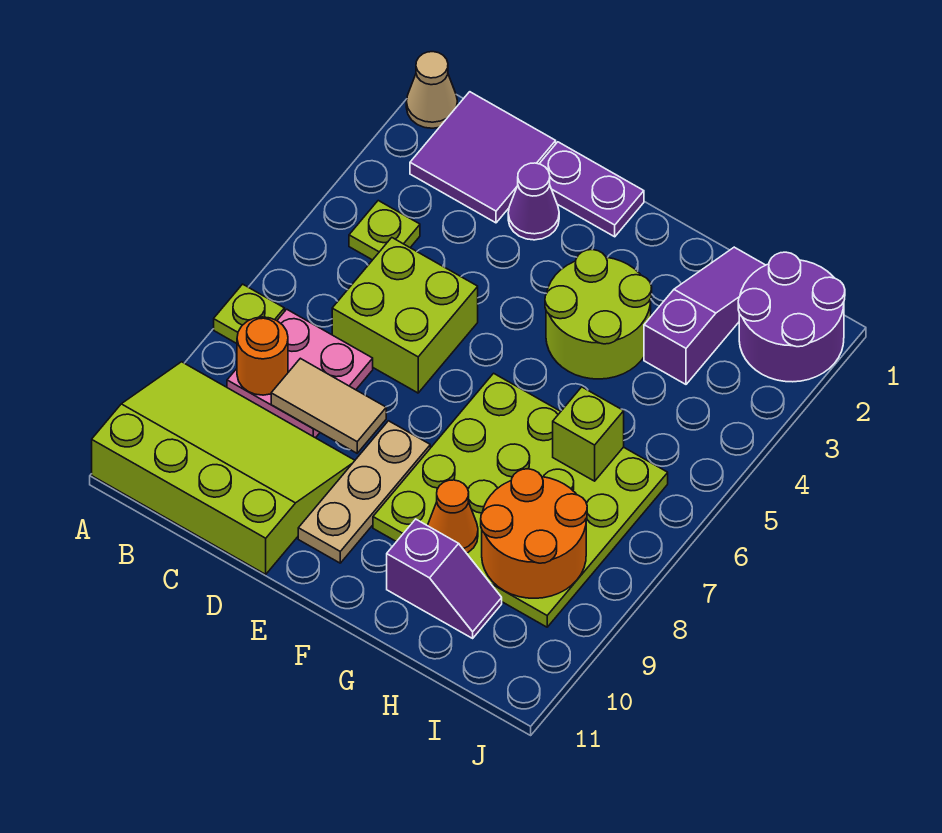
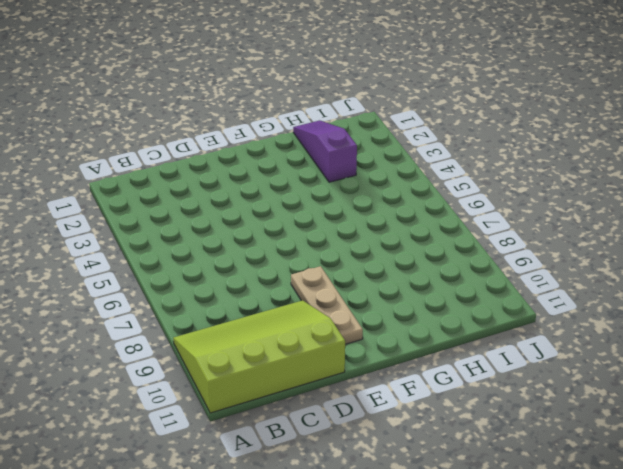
none -> tan cone A1 level 1
none -> lime plate A7 level 1
none -> purple tile B1:C2 level 1

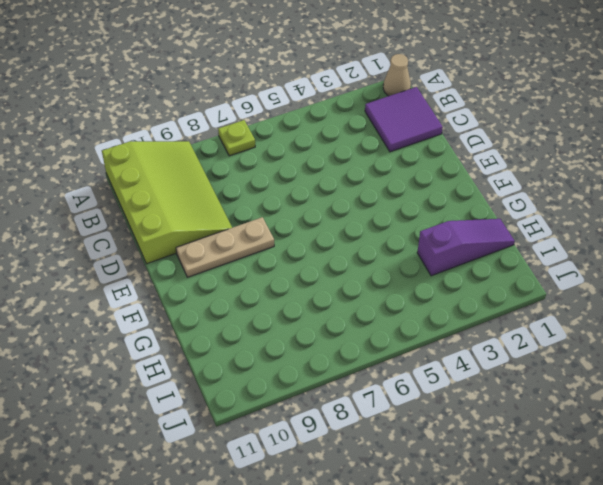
none -> lime plate B4 level 1
none -> pink plate B7:C8 level 1
none -> lime brick C5:D6 level 1

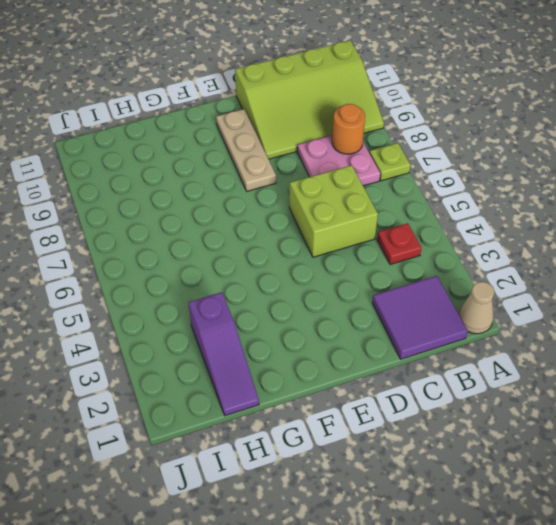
red plate B4 level 1 -> lime plate B4 level 1
none -> purple plate D1:E1 level 1
none -> purple cone D2 level 1
none -> lime round brick F3:G4 level 1

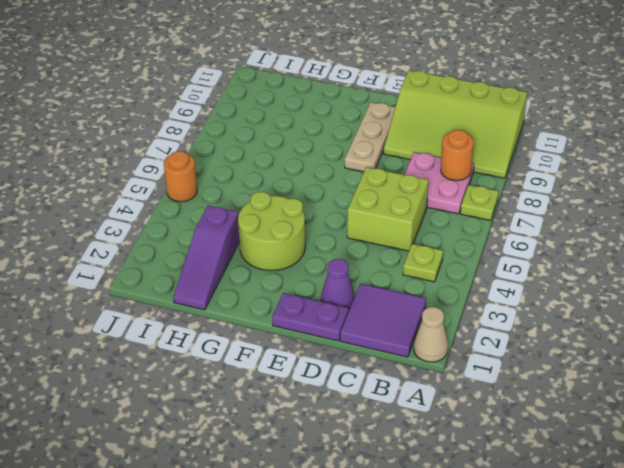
orange round brick J5 level 1 -> none
none -> lime plate F6:I9 level 1
none -> purple slope G10:H10 level 1 top G
none -> purple round brick I1:J2 level 1

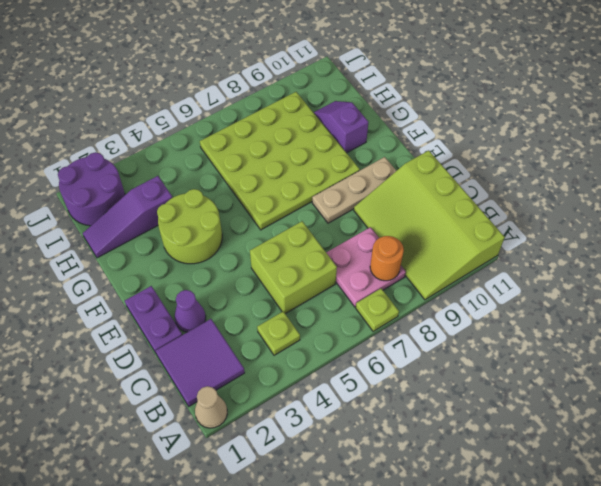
none -> tan tile C8:D8 level 2
none -> orange cone G9 level 2
none -> lime brick H6 level 2

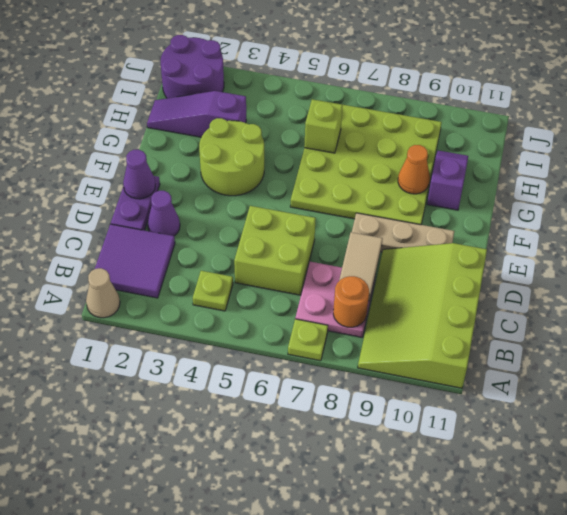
purple cone E1 level 2 -> none
none -> orange round brick H8:I9 level 2

